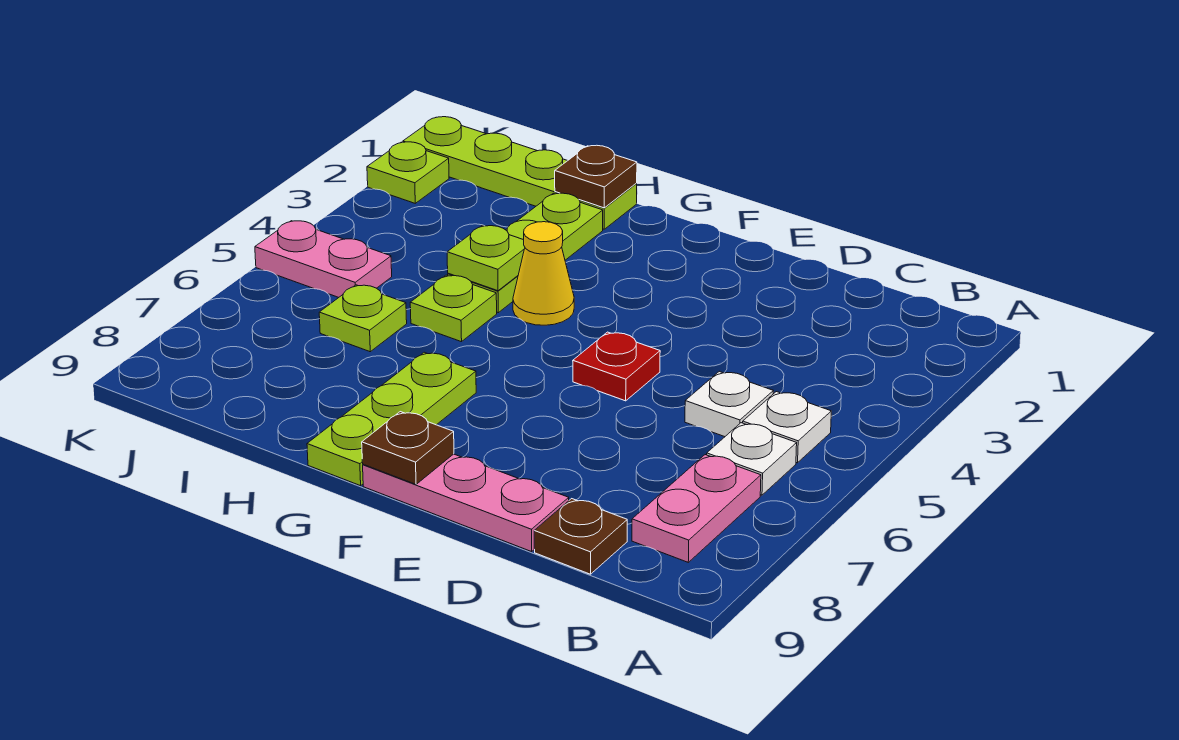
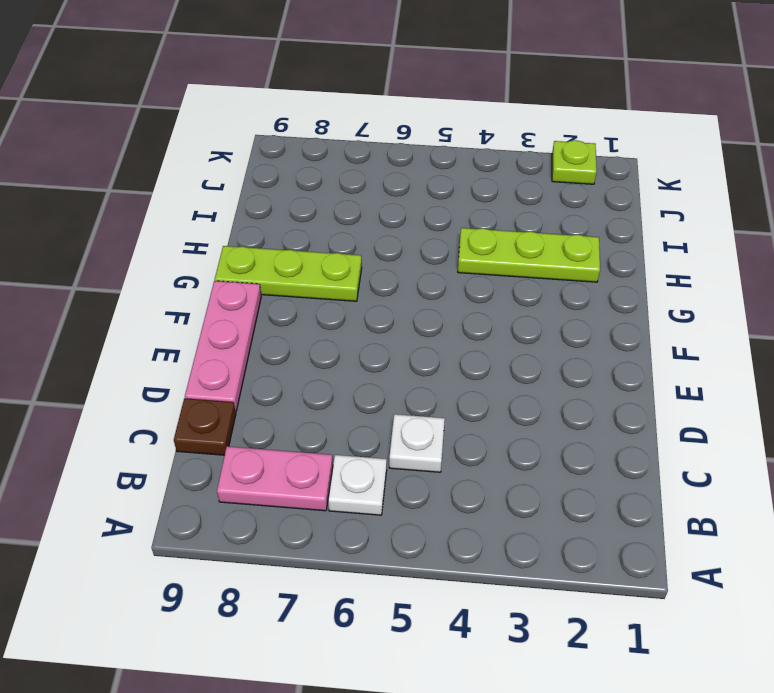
none -> white plate B5 level 1
none -> red plate E5 level 1
none -> yellow cone G4 level 1

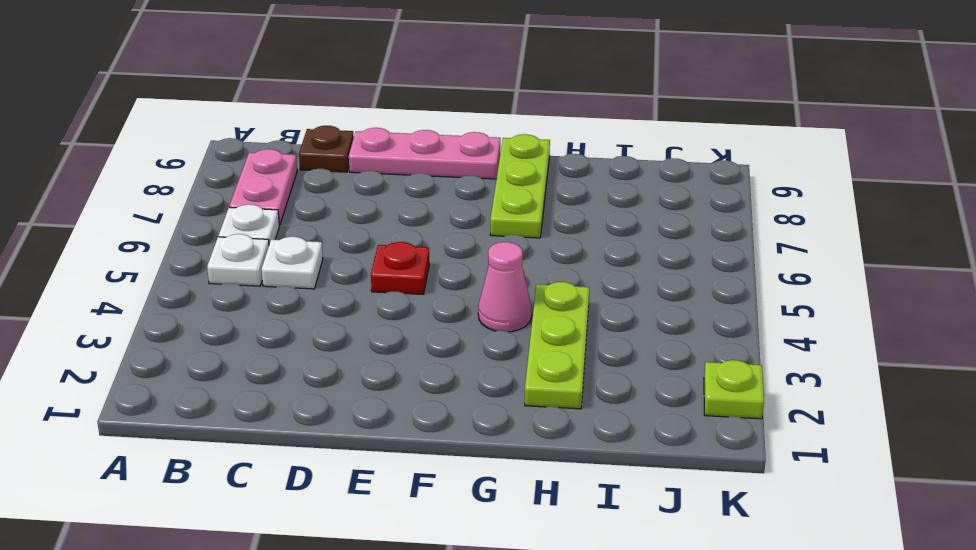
pink cone G4 level 1 -> yellow cone G4 level 1
none -> lime plate H1:K1 level 1
none -> lime plate H5 level 1
none -> lime plate I6 level 1

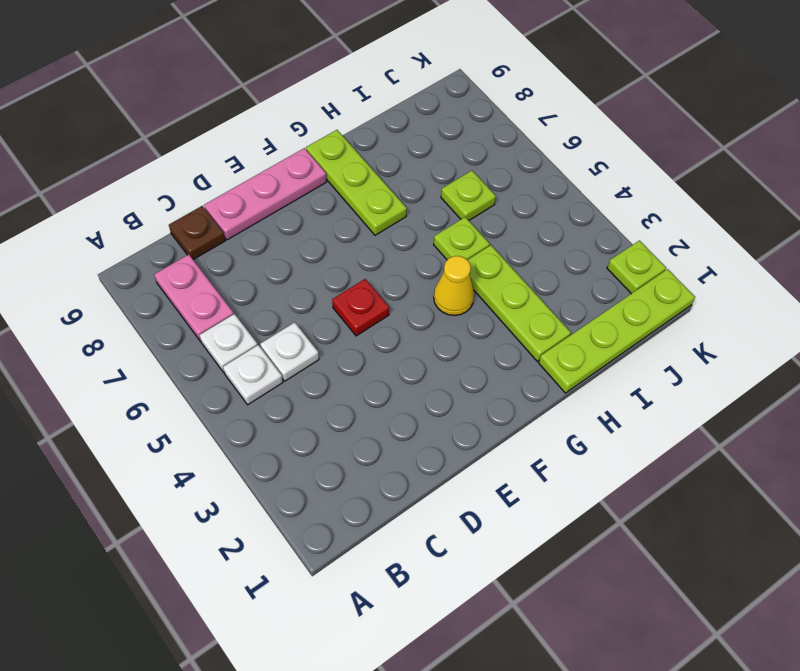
none -> pink plate J5:K5 level 1
none -> brown plate F9 level 2
none -> brown plate H1 level 2

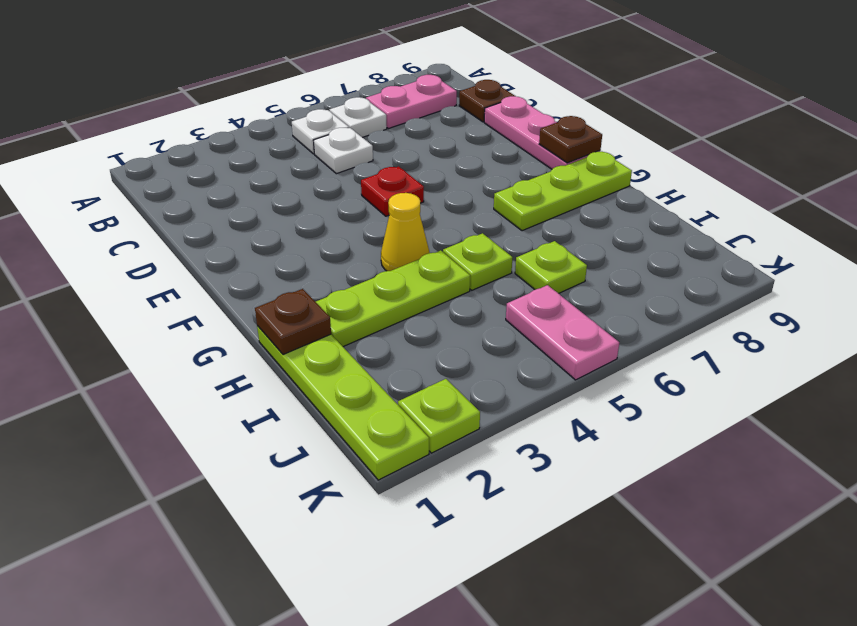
none -> lime plate H4 level 2

